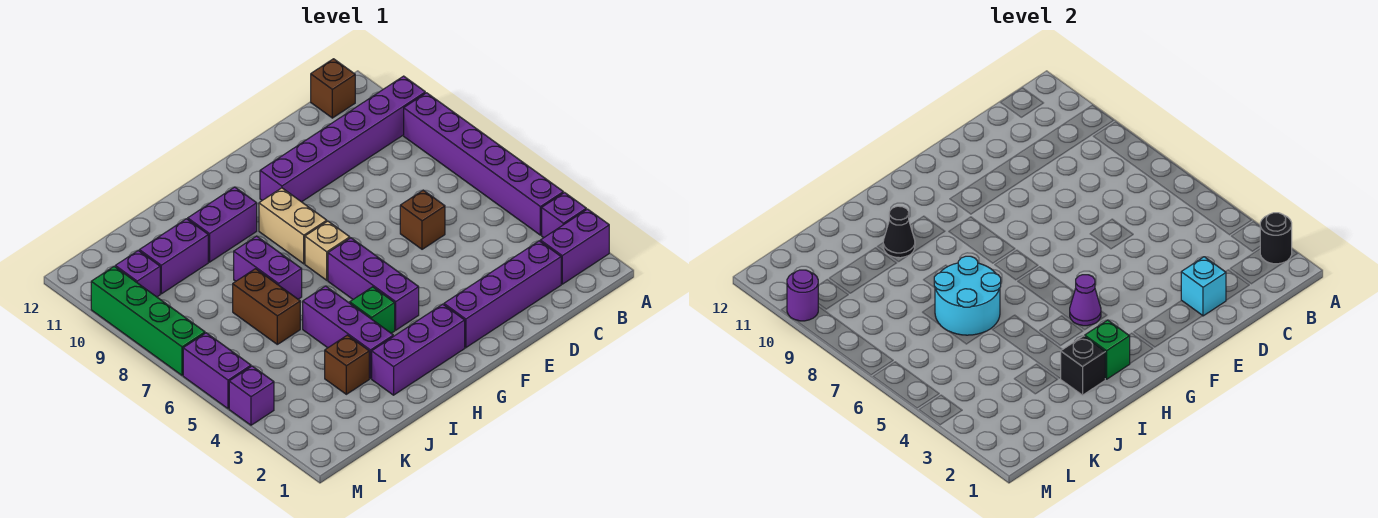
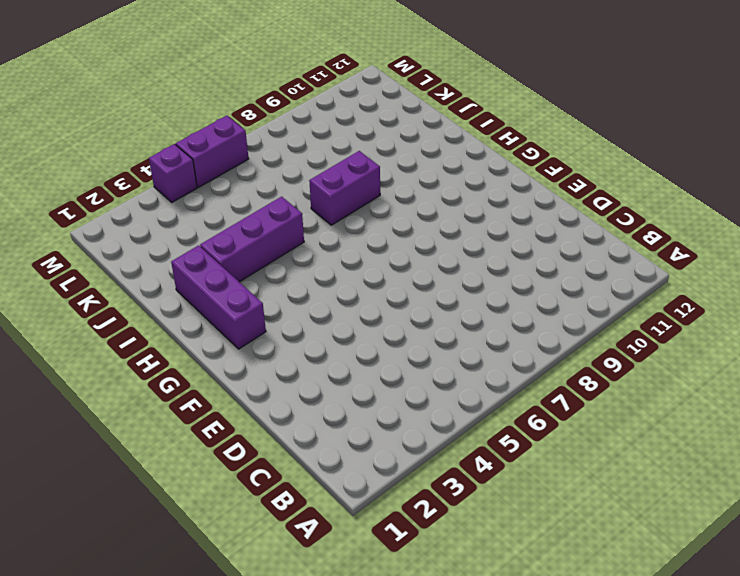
none -> purple brick A2:B2 level 1
none -> purple brick A3 level 1
none -> purple brick A4:A9 level 1
none -> purple brick A10:F10 level 1

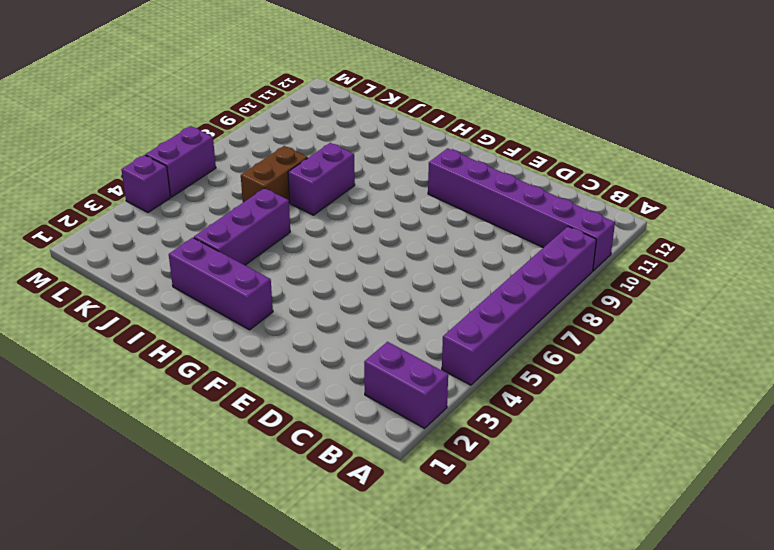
none -> purple brick A3 level 1
none -> brown brick B12 level 1
none -> purple brick C2:F2 level 1
none -> brown brick D6 level 1

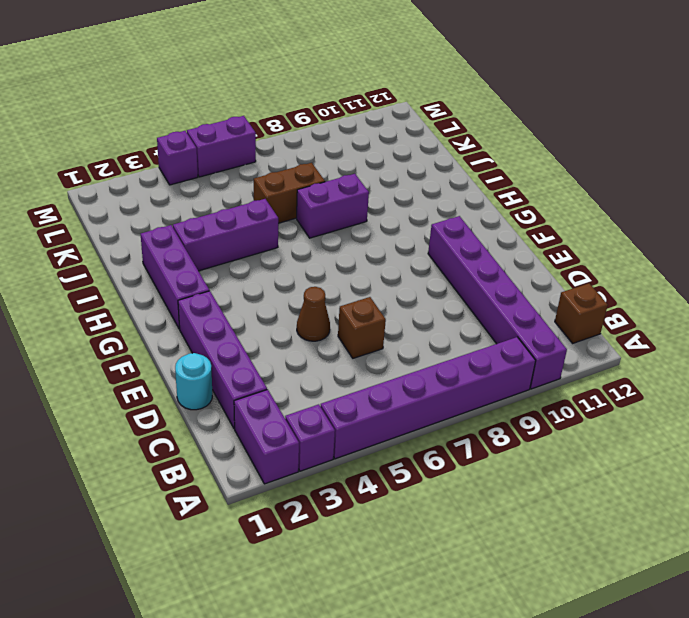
cyan round brick D1 level 1 -> none
brown cone E5 level 1 -> none
none -> purple brick G4:G6 level 1
none -> tan brick G7 level 1
none -> tan brick G8:G9 level 1
none -> green brick H4 level 1

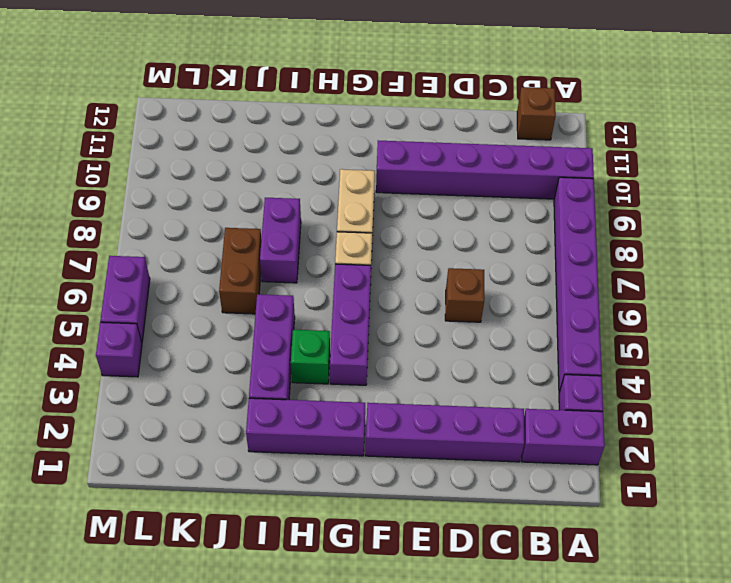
none -> purple brick H10:I10 level 1
none -> brown brick J3 level 1
none -> purple brick J10:K10 level 1
none -> purple brick L10 level 1

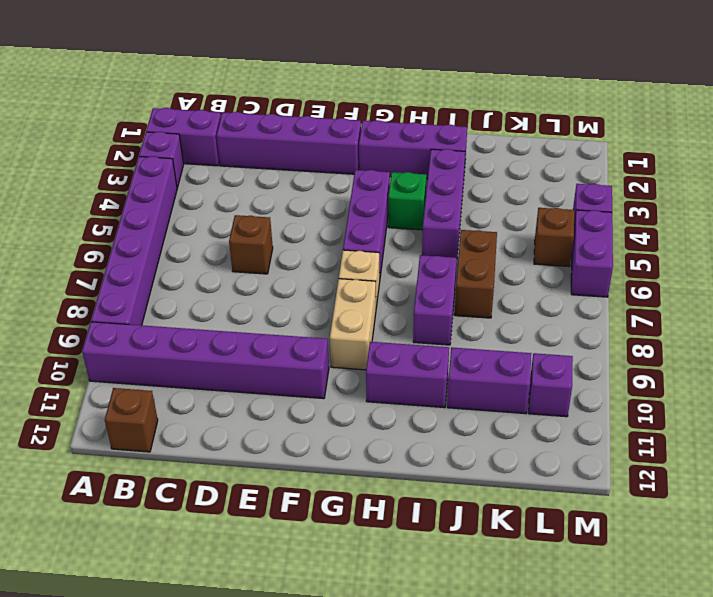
brown brick L5 level 1 -> brown brick J3 level 1
none -> green brick M7:M10 level 1
none -> black round brick A2 level 2
none -> cyan brick D2 level 2
none -> purple cone G4 level 2

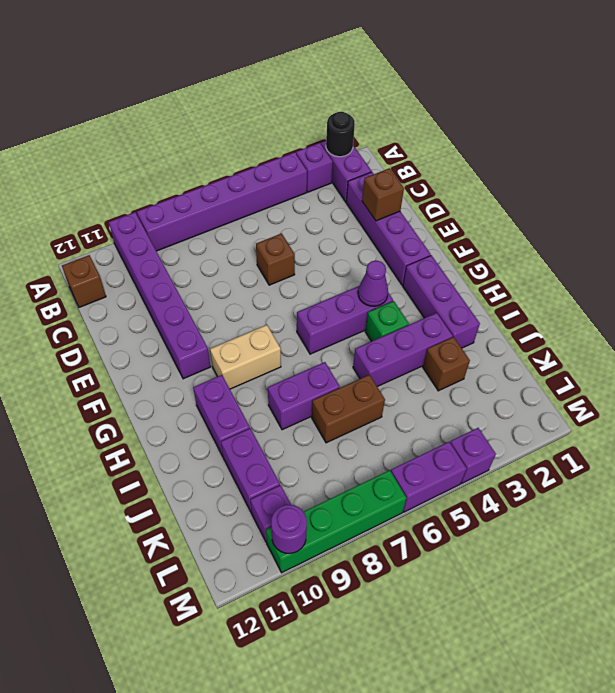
brown brick D2 level 2 -> cyan brick D2 level 2
none -> tan brick G7 level 1
none -> green brick H2 level 2
none -> black brick I2 level 2
none -> cyan round brick I6:J7 level 2

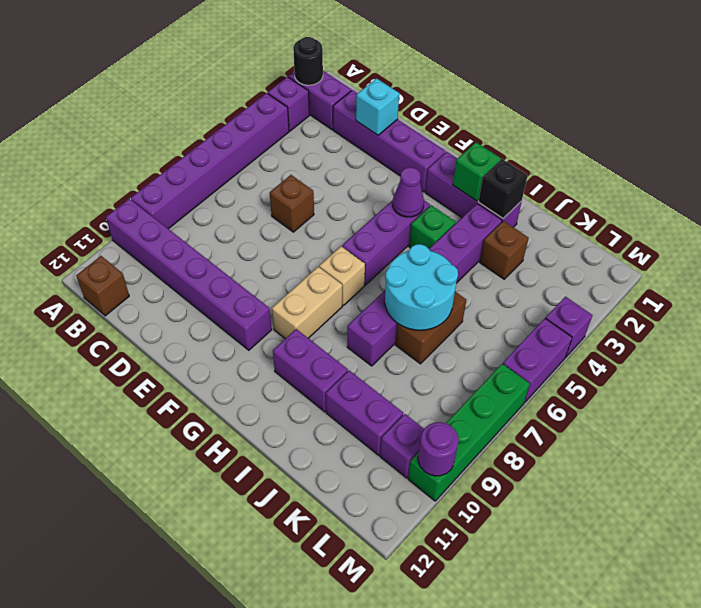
none -> black cone I10 level 2

